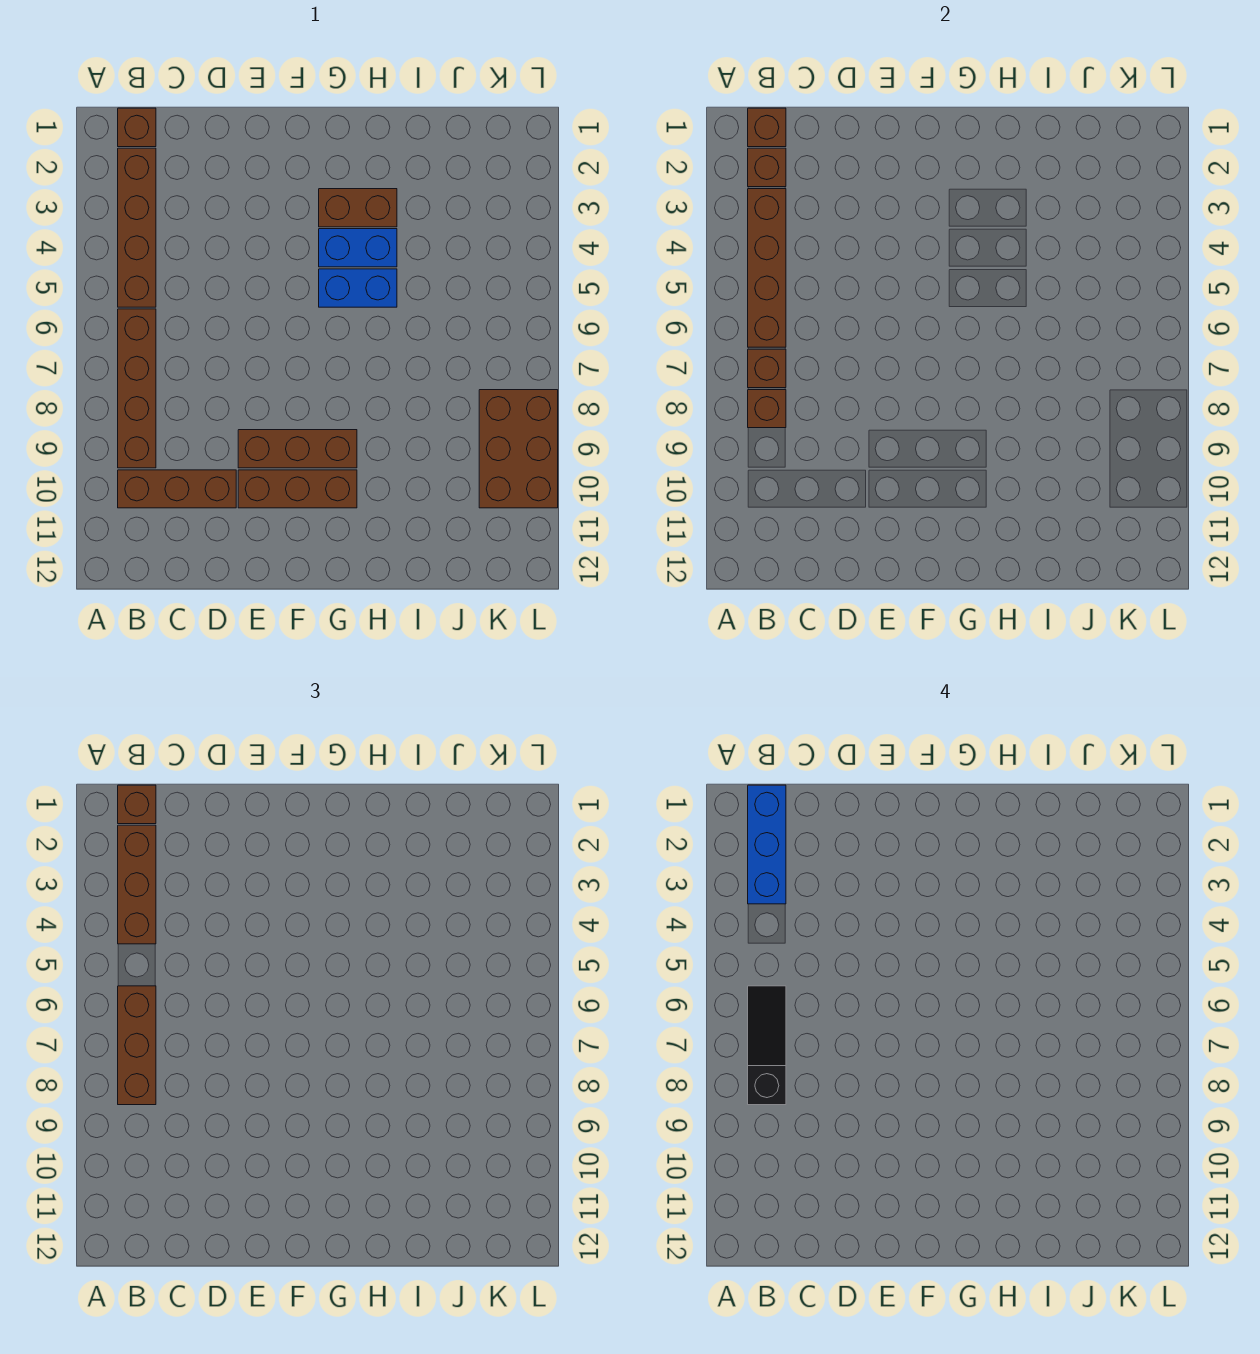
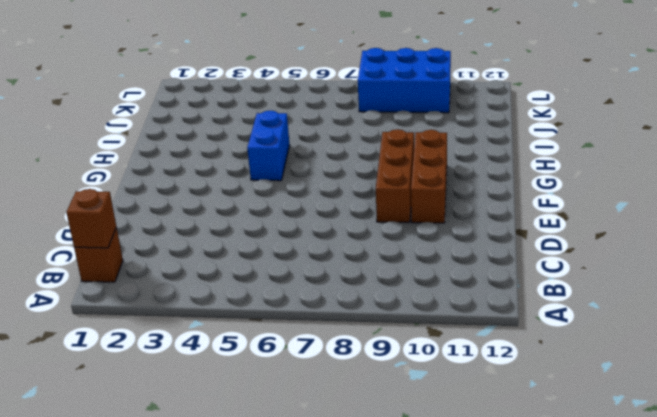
blue brick K8:L10 level 1 -> brown brick K8:L10 level 1
none -> brown brick B2:B5 level 1
none -> brown brick B6:B9 level 1
none -> brown brick B10:D10 level 1

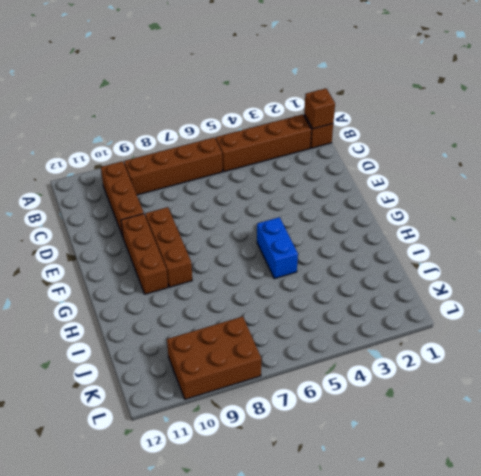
none -> brown brick G3:H3 level 1
none -> blue brick G4:H4 level 1
none -> brown brick B2 level 2

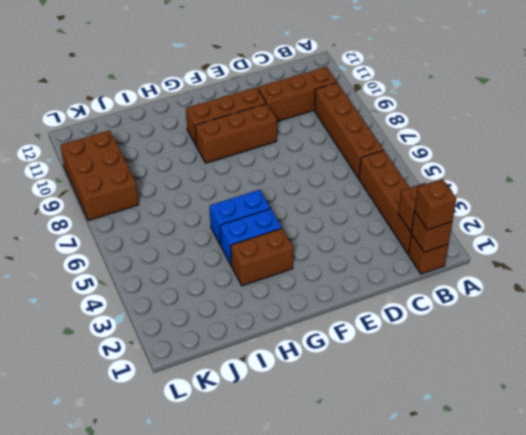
none -> brown brick B3:B6 level 2
none -> brown brick B7 level 2
none -> brown brick B8 level 2

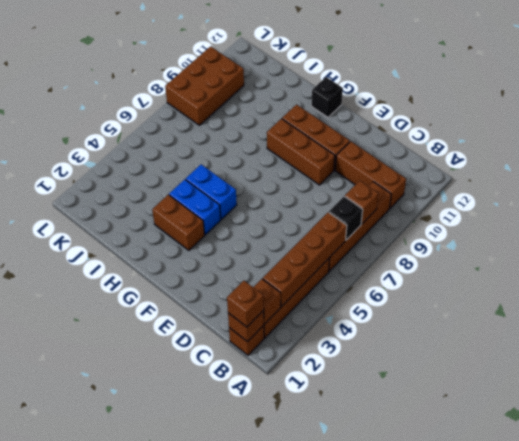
black brick B7 level 2 -> brown brick B7 level 2
black brick G12 level 1 -> none
none -> brown brick B2:B4 level 3
none -> brown brick B6:B8 level 3
none -> blue brick B1:B3 level 4

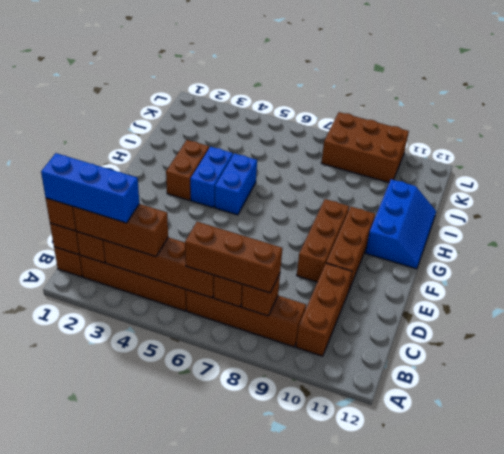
blue slope G11:I12 level 1 top 11 -> none
none -> black slope B6:B8 level 4 top 8

